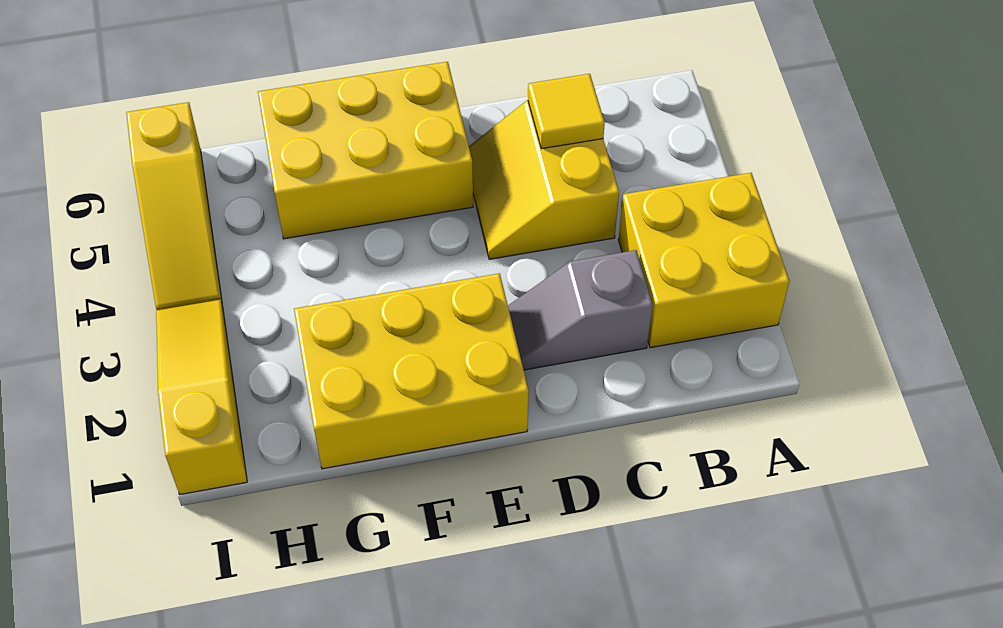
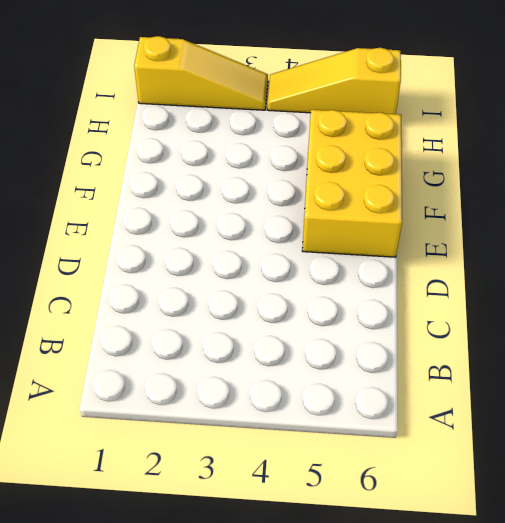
none -> yellow brick A2:B3 level 1
none -> grey slope C2:D2 level 1 top C

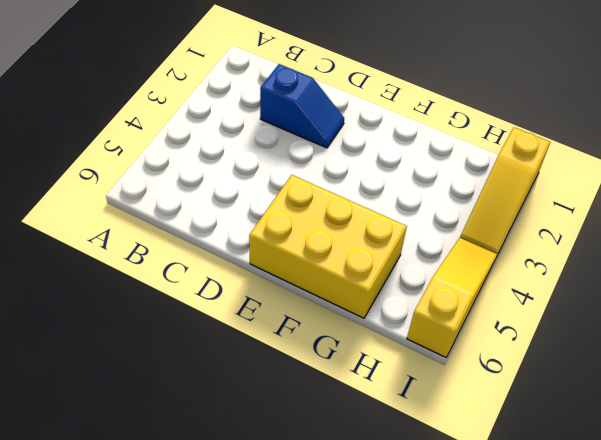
blue slope C2:D2 level 1 top C -> grey slope C2:D2 level 1 top C
none -> yellow brick A2:B3 level 1
none -> yellow slope C4:D5 level 1 top C

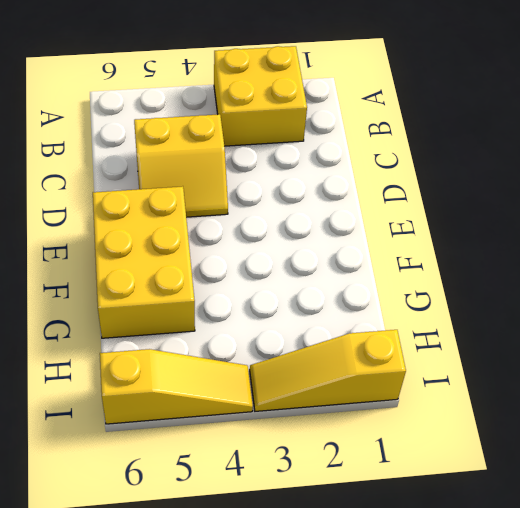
none -> grey slope C2:D2 level 1 top C
none -> yellow brick E1:G2 level 1

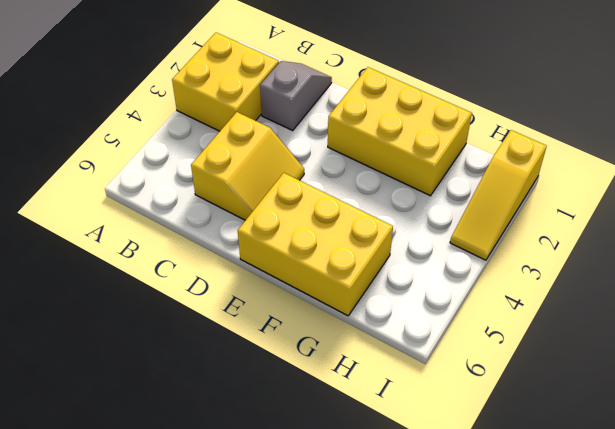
grey slope C1:C2 level 1 top 2 -> grey slope C2:D2 level 1 top C
none -> yellow slope I4:I6 level 1 top 6
none -> yellow tile C5 level 2

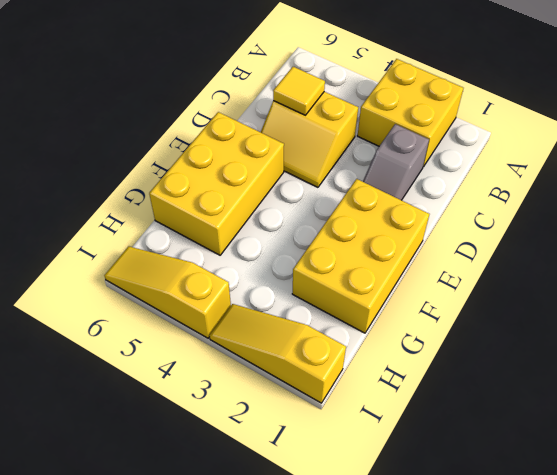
yellow slope I4:I6 level 1 top 4 -> yellow slope I4:I6 level 1 top 6

